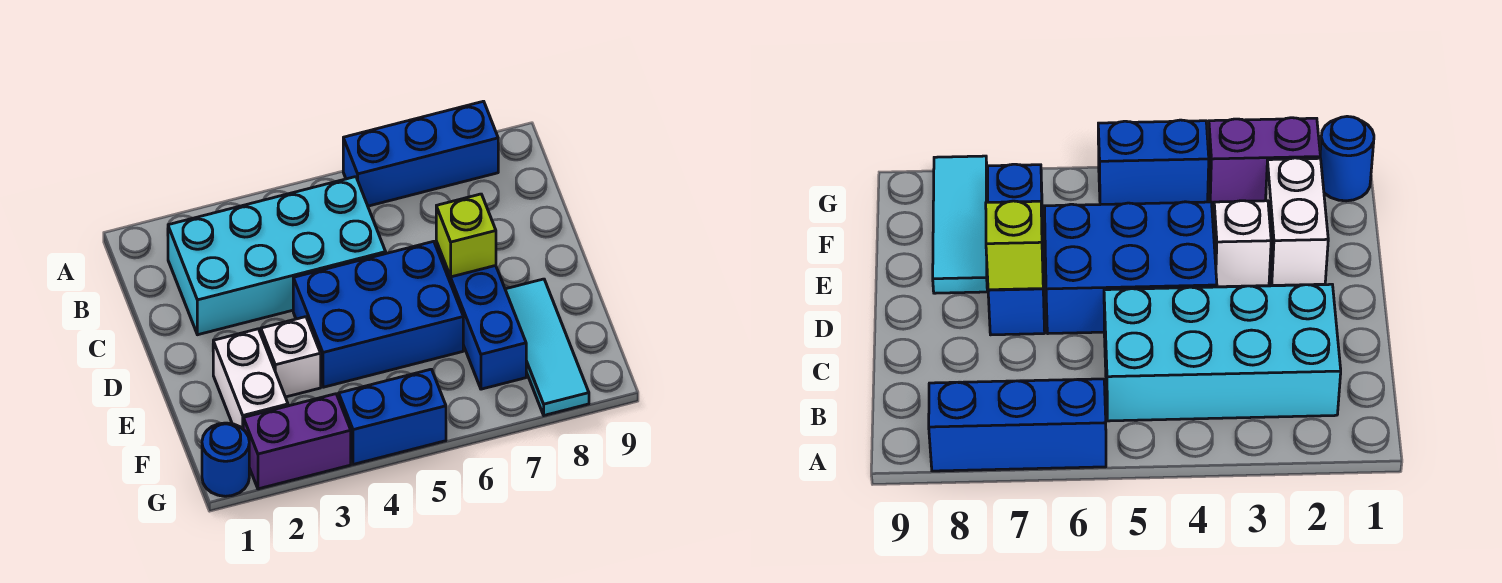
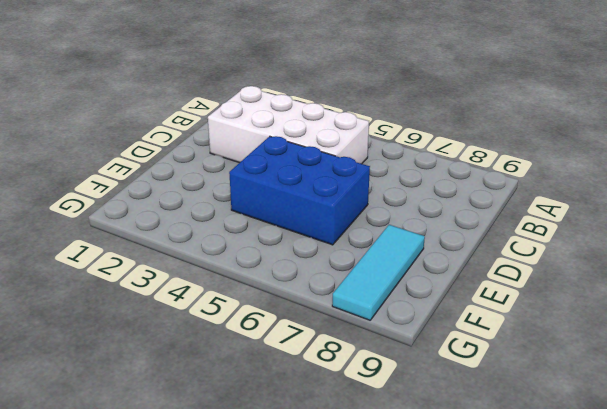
white brick B2:C5 level 1 -> cyan brick B2:C5 level 1
none -> blue brick A6:A8 level 1
none -> blue brick D7:F7 level 1

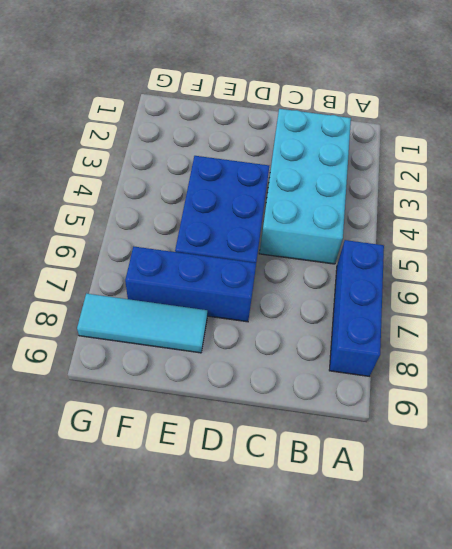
none -> white brick E2:F2 level 1
none -> white brick E3 level 1

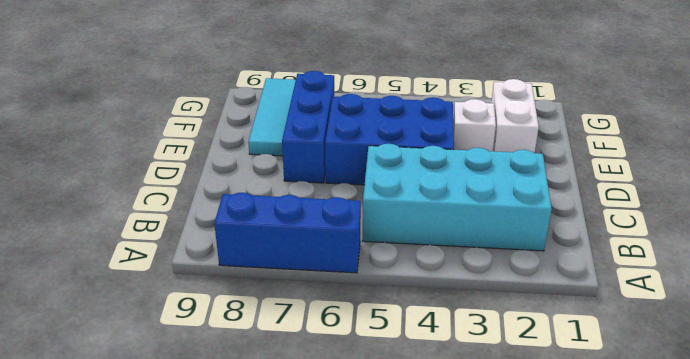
none -> blue round brick G1 level 1
none -> purple brick G2:G3 level 1

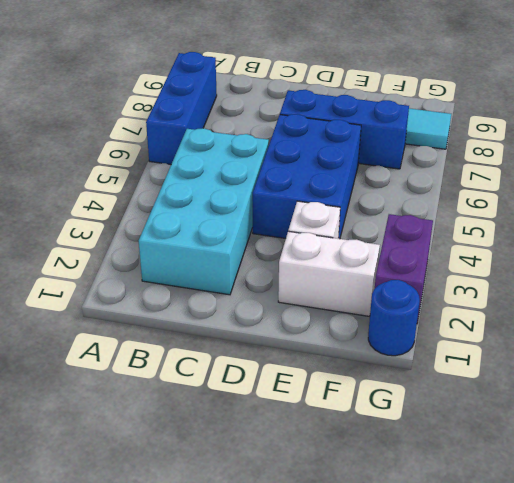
none -> blue brick G4:G5 level 1
none -> lime brick D7 level 2

